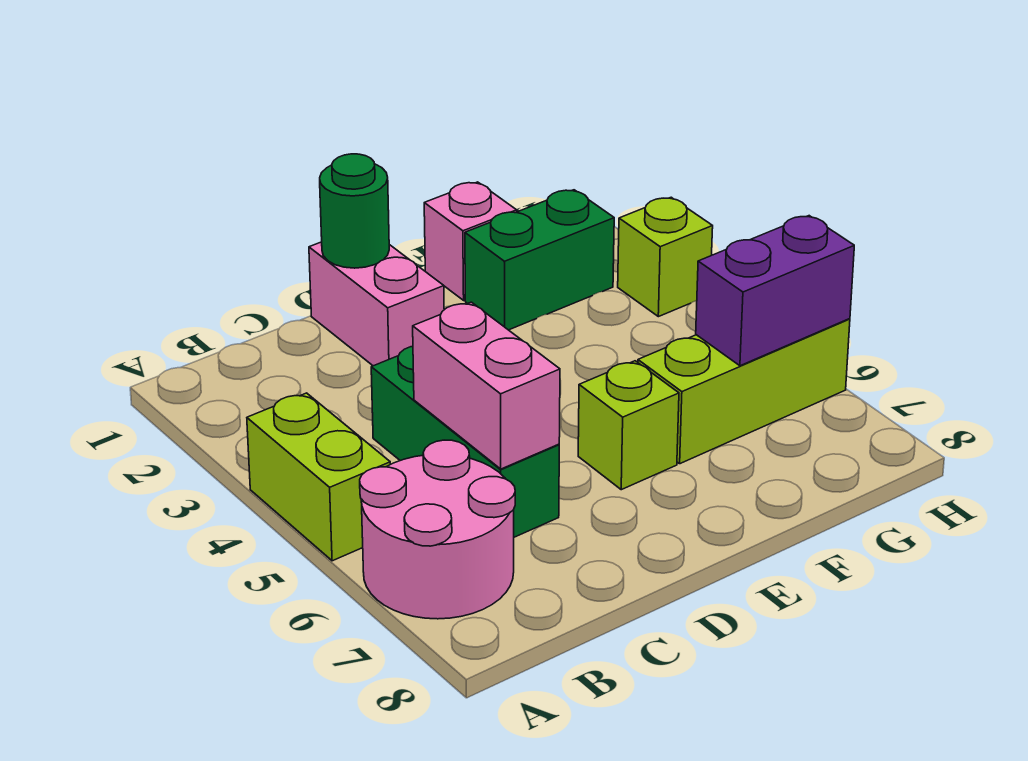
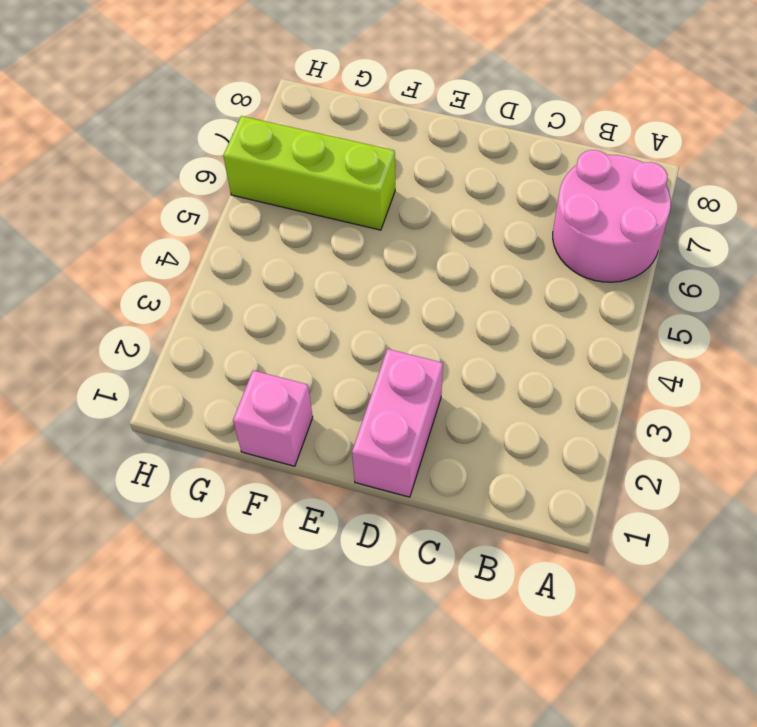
none -> lime brick A4:A5 level 1
none -> green brick C4:C6 level 1
none -> lime brick E6 level 1

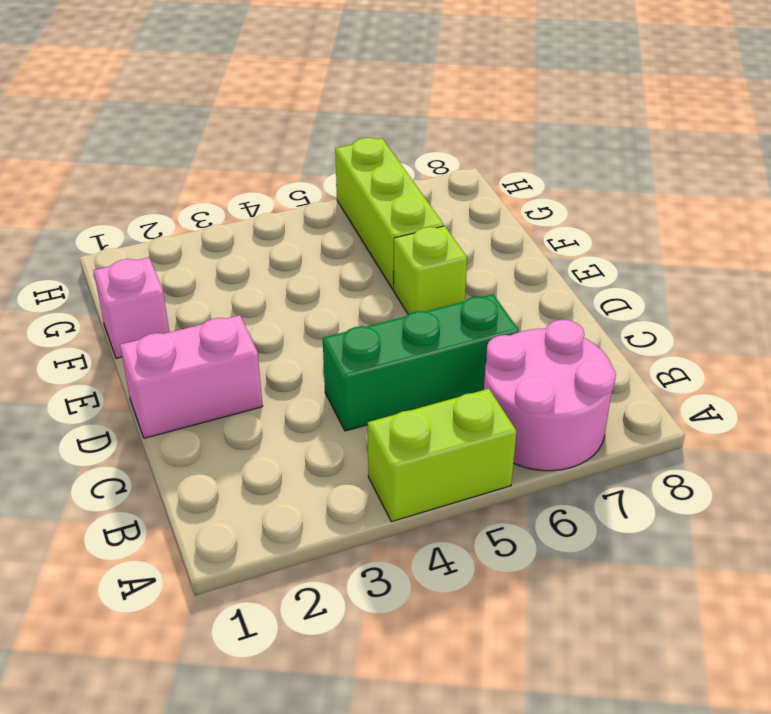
none -> green brick F2:G2 level 1
none -> lime brick H3 level 1
none -> pink brick C5:C6 level 2

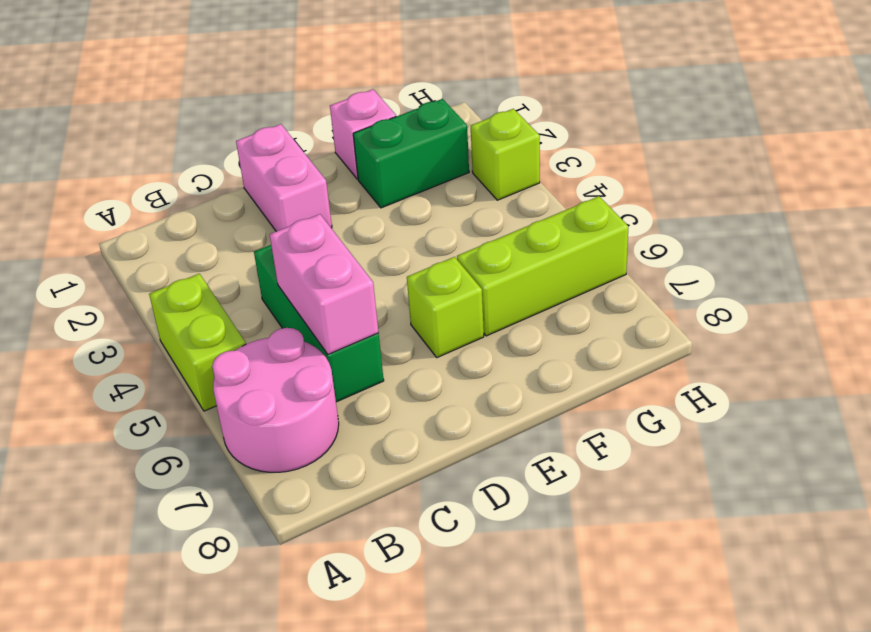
none -> green round brick D1 level 2
none -> purple brick G6:H6 level 2

